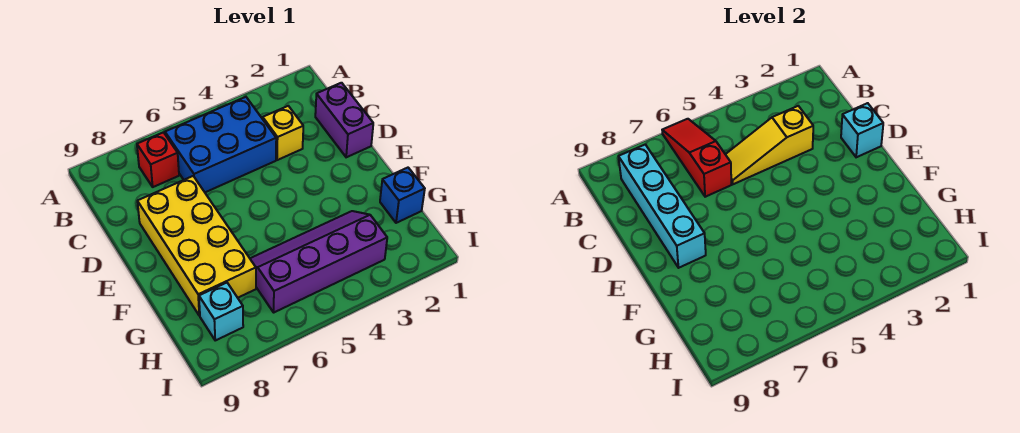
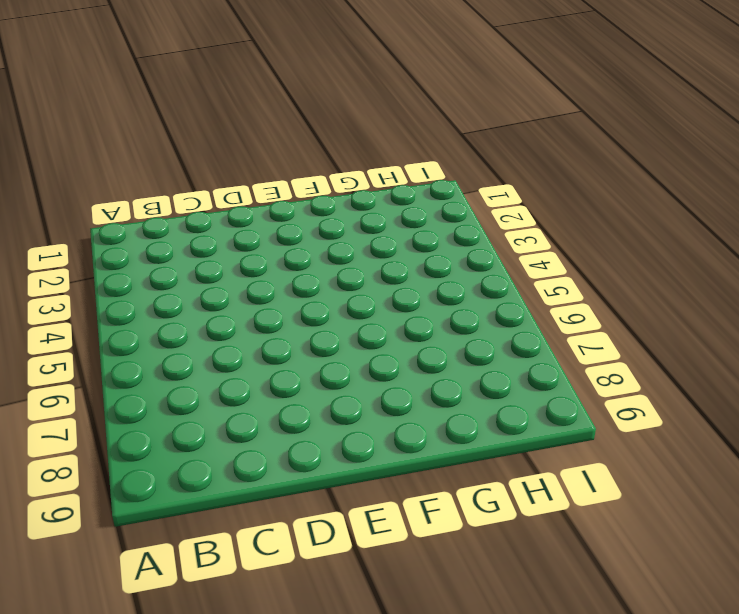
none -> blue brick B4:C6 level 1
none -> red brick B7 level 1
none -> purple brick C1:D1 level 1

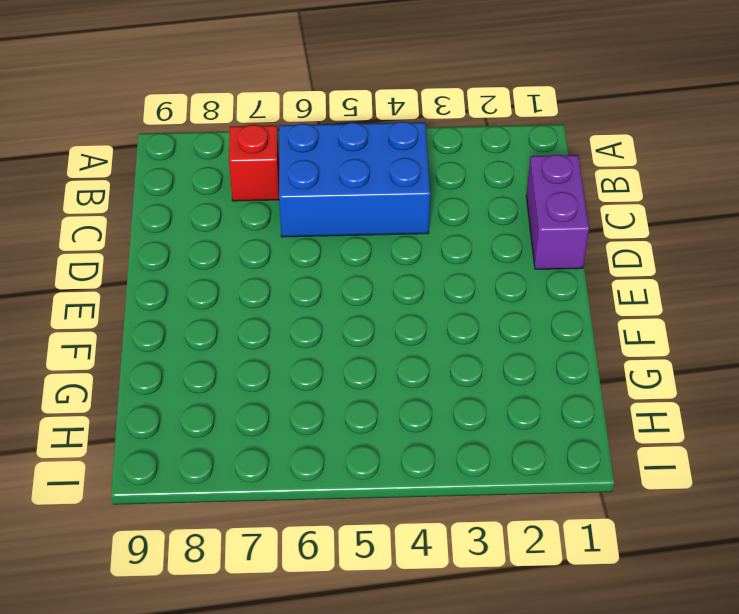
none -> yellow brick C3 level 1
none -> yellow brick D7:G8 level 1
none -> blue brick G1 level 1

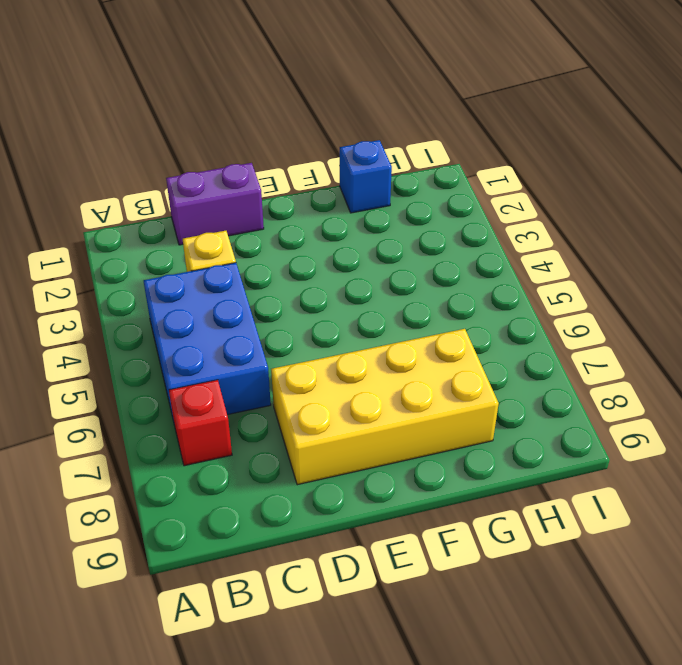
none -> purple slope G3:H6 level 1 top H
none -> cyan brick H8 level 1
none -> red slope A6:C6 level 2 top C

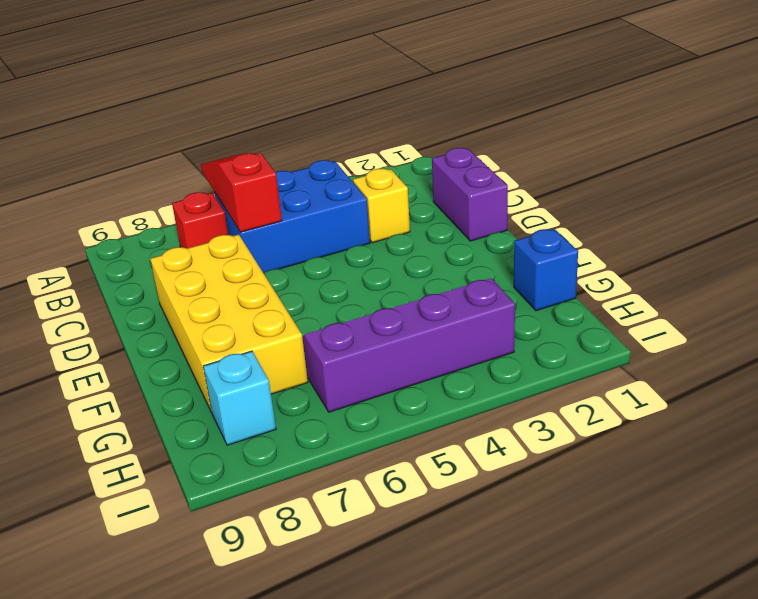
none -> cyan brick B8:E8 level 2
none -> yellow slope C3:C5 level 2 top 3
none -> cyan brick D1 level 2

